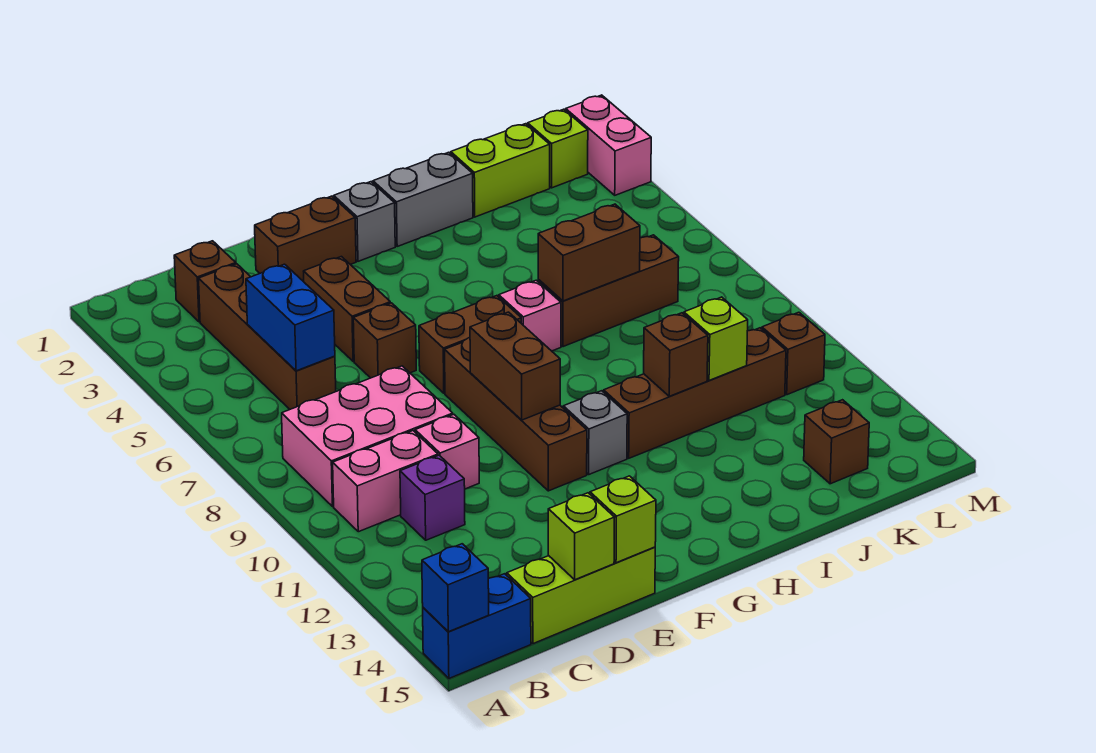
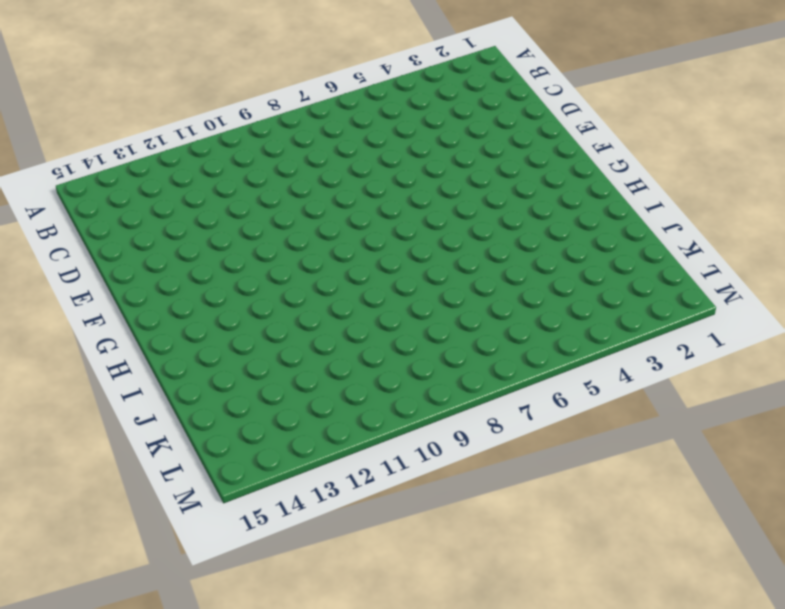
none -> blue brick A15:B15 level 1
none -> pink brick B8:D9 level 1
none -> pink brick B10:C10 level 1
none -> brown brick C2 level 1

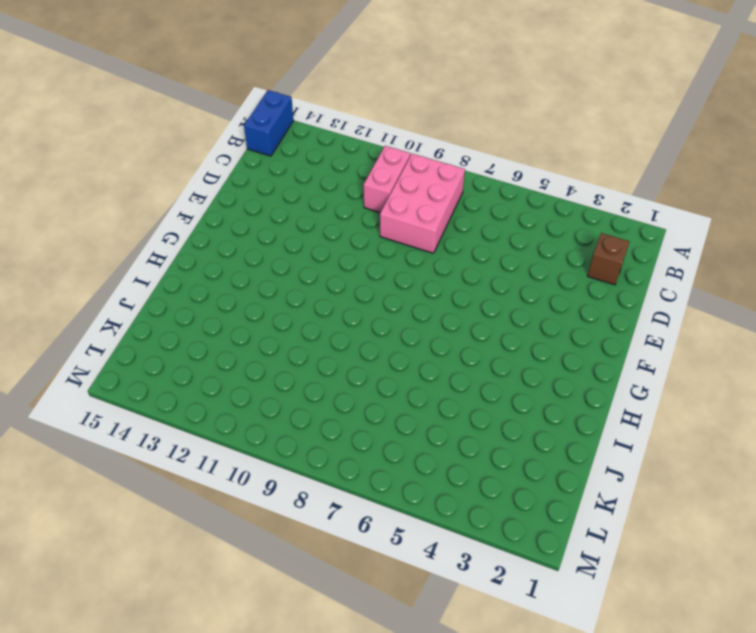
none -> brown brick C3:C6 level 1
none -> purple brick C11 level 1
none -> lime brick C15:E15 level 1
none -> pink brick D10 level 1

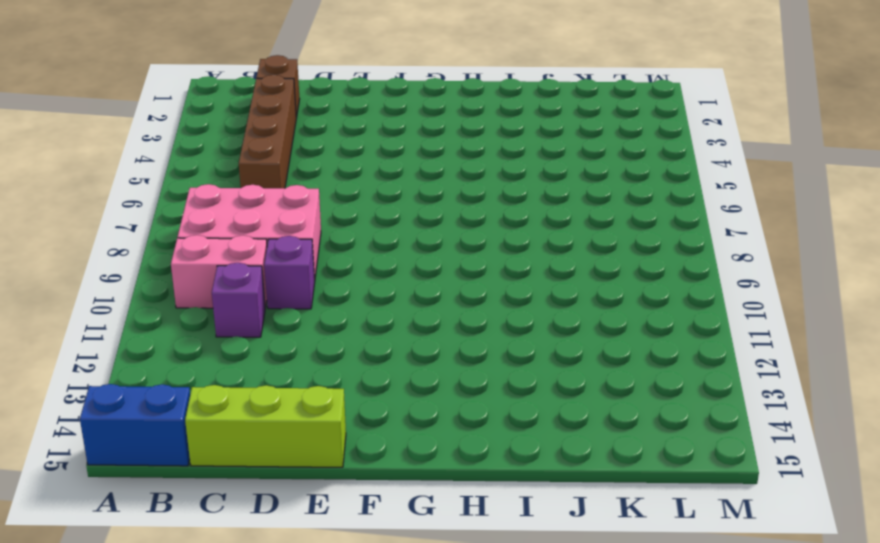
purple brick D10 level 1 -> pink brick D10 level 1
none -> brown brick E2:F2 level 1
none -> brown brick E4:E5 level 1
none -> brown brick E6 level 1
none -> brown brick F7:G7 level 1

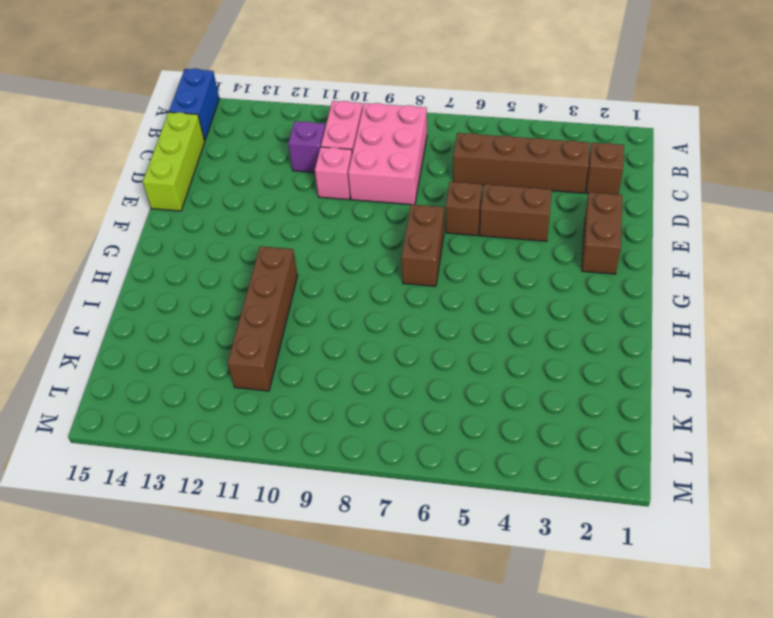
none -> brown brick F8:F11 level 1
none -> grey brick G2 level 1
none -> grey brick G11 level 1
none -> grey brick H2:I2 level 1

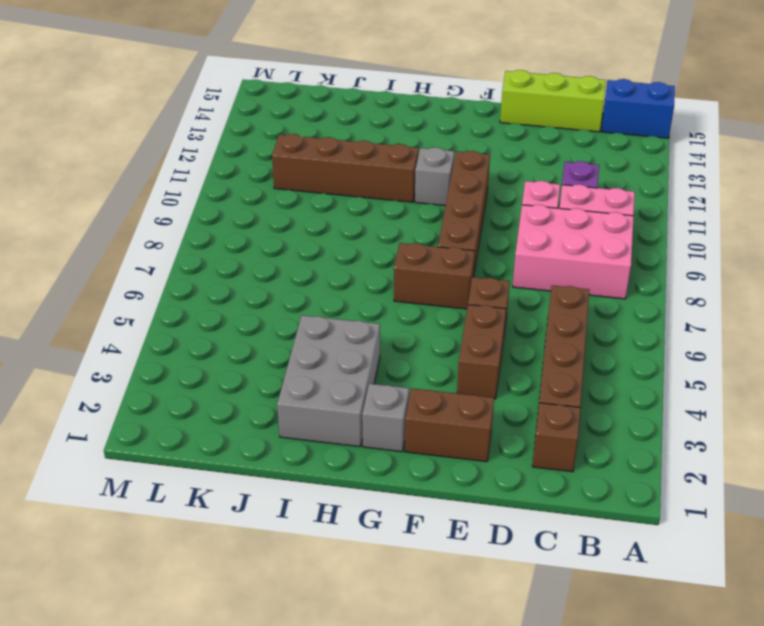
grey brick H2:I4 level 1 -> grey brick H2:I2 level 1
none -> pink brick H7 level 1
none -> brown brick I7:K7 level 1
none -> lime brick J2:K2 level 1
none -> brown brick K14 level 1

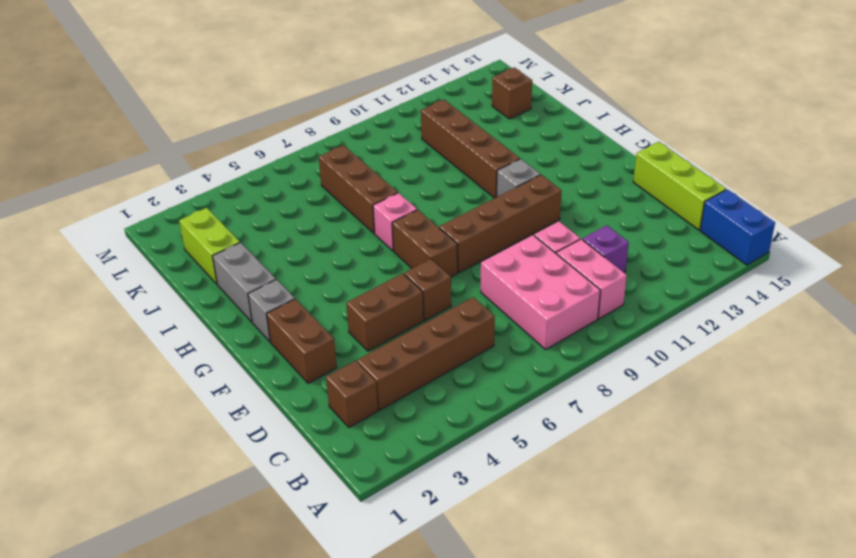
none -> lime brick L2 level 1
none -> brown brick L11 level 1
none -> pink brick M2:M3 level 1
none -> blue brick A15 level 2

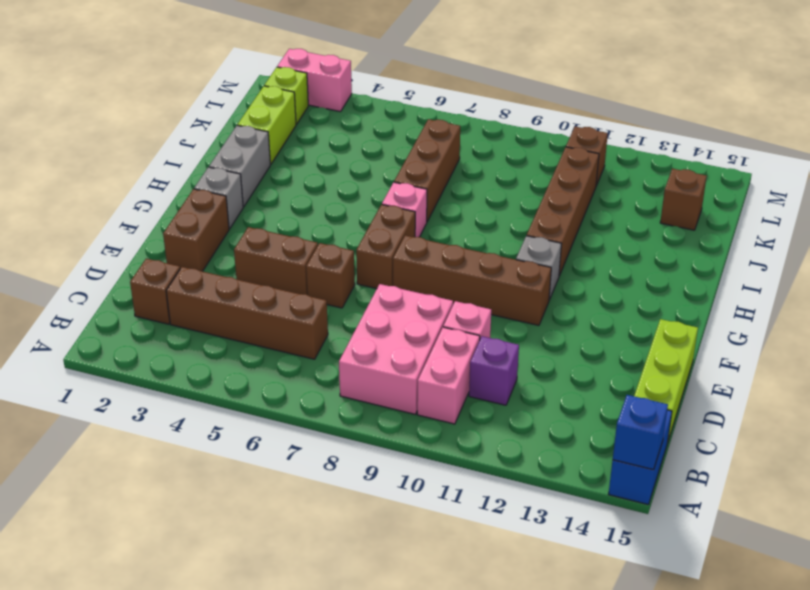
none -> blue brick C5:C6 level 2
none -> lime brick D15 level 2
none -> lime brick E15 level 2
none -> brown brick F9:F10 level 2

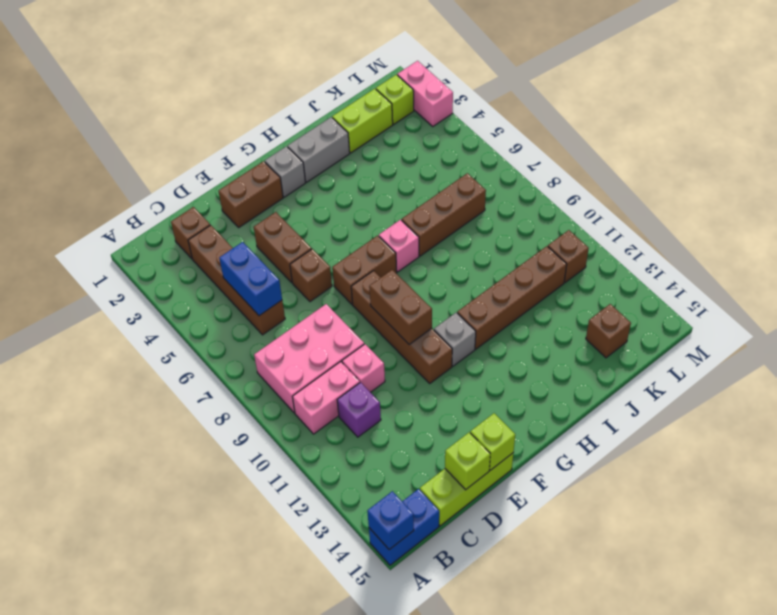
none -> brown brick I7:J7 level 2
none -> brown brick I11 level 2
none -> lime brick J11 level 2

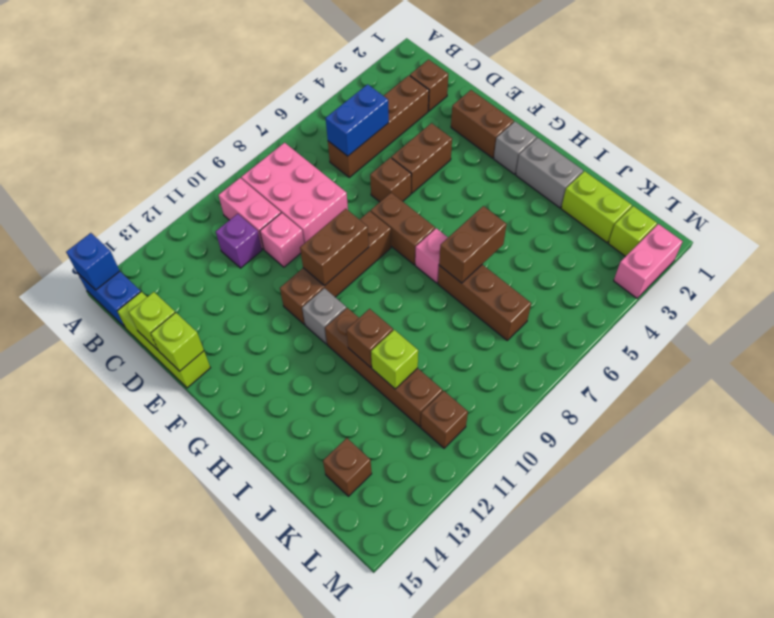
brown brick I6:I7 level 2 -> brown brick I7:J7 level 2

